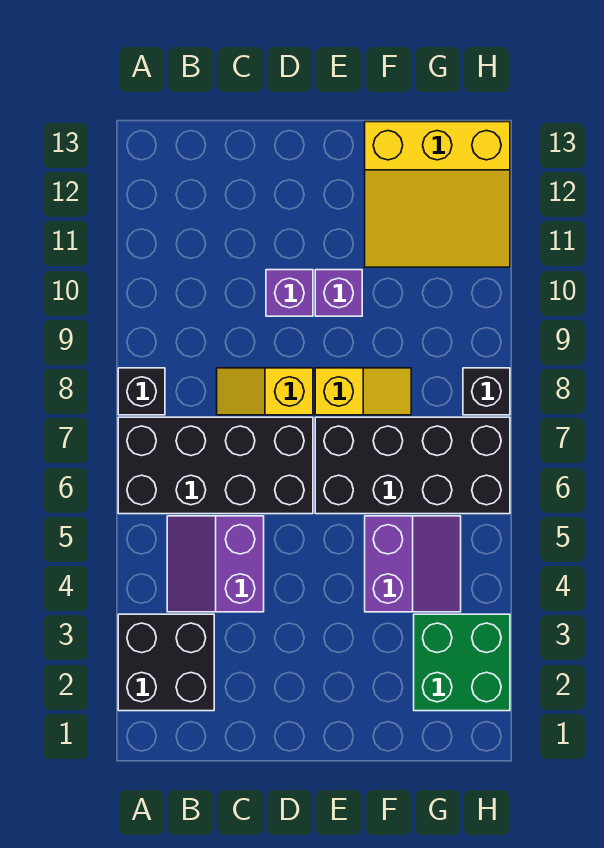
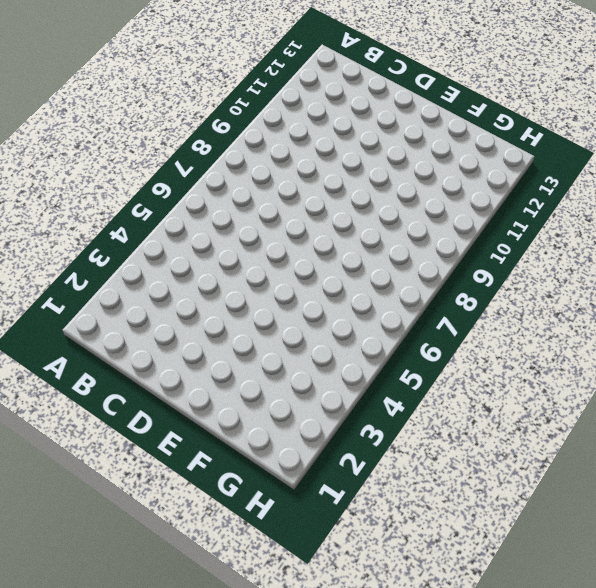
none -> black brick A2:B3 level 1
none -> black brick A6:D7 level 1
none -> black brick A8 level 1

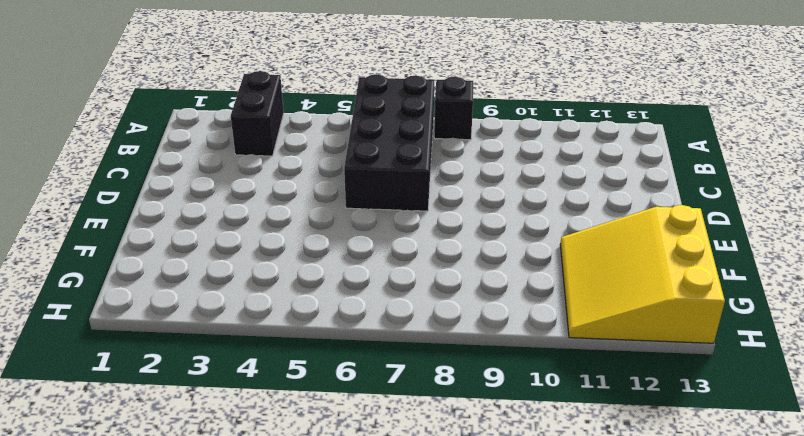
black brick A3:B3 level 1 -> black brick A2:B3 level 1
none -> purple slope B4:C5 level 1 top C
none -> yellow slope C8:D8 level 1 top D
none -> purple brick D10 level 1

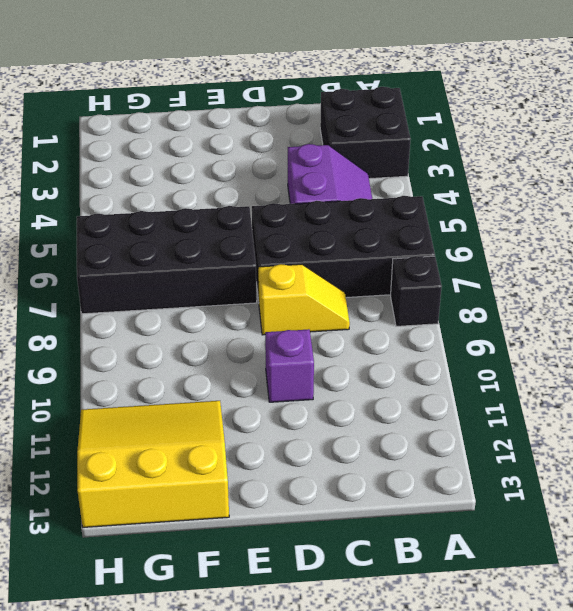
none -> yellow slope E8:F8 level 1 top E
none -> purple brick E10 level 1
none -> purple slope F4:G5 level 1 top F

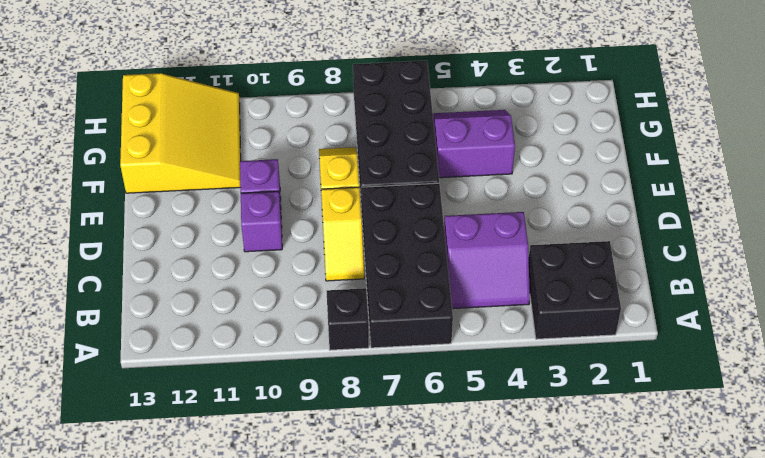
none -> green brick G2:H3 level 1
none -> black brick H8 level 1

